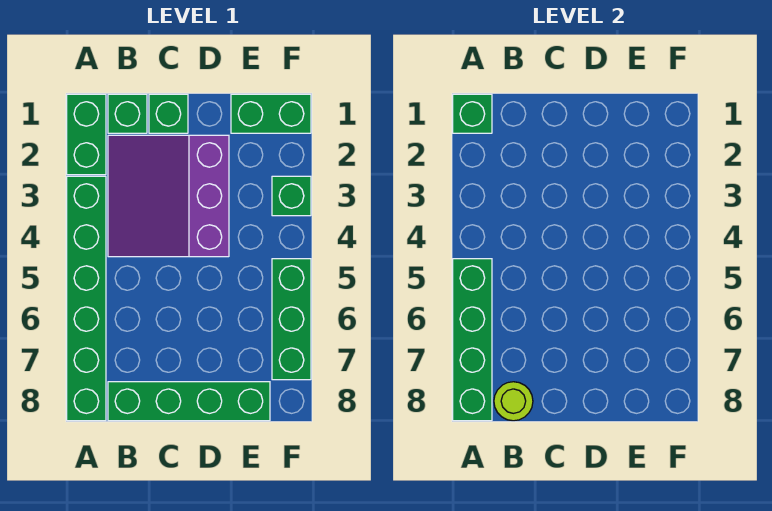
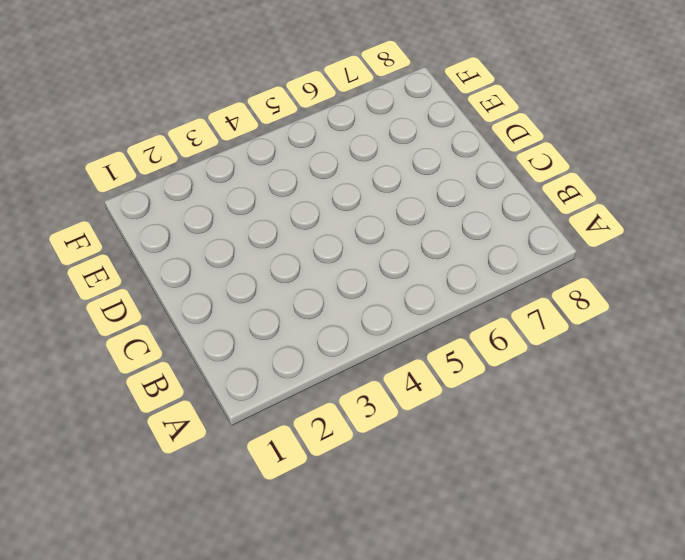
none -> green brick A1:A2 level 1
none -> green brick A3:A8 level 1
none -> green brick B1 level 1

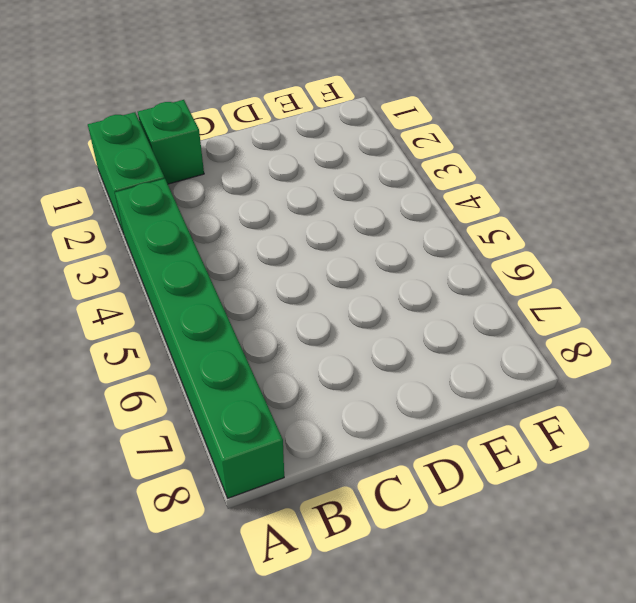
none -> purple slope B2:D4 level 1 top D
none -> green brick B8:E8 level 1
none -> green brick C1 level 1

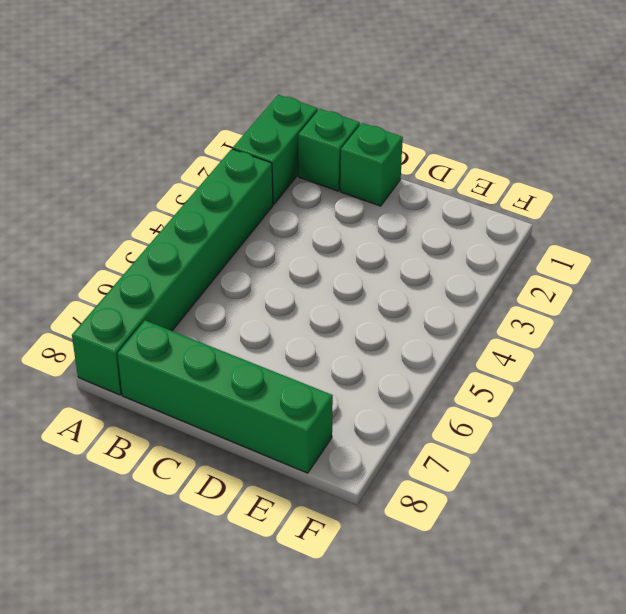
none -> purple slope B2:D4 level 1 top D
none -> green brick E1:F1 level 1
none -> green brick F3 level 1

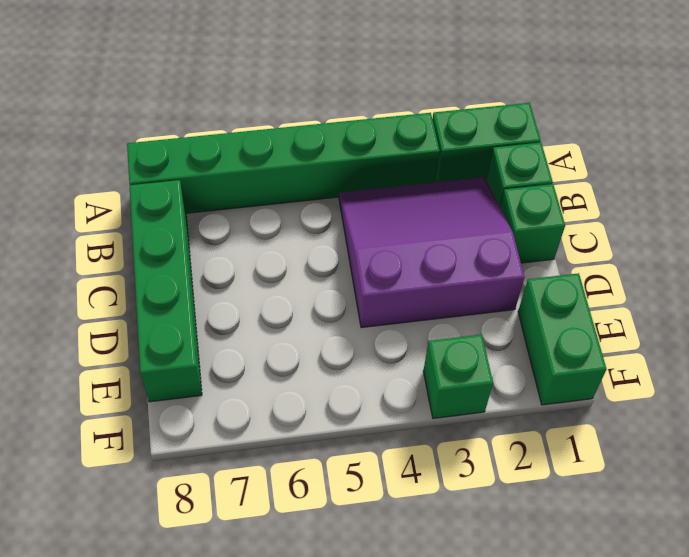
none -> green brick F5:F7 level 1
none -> green brick A1 level 2
none -> green brick A5:A8 level 2

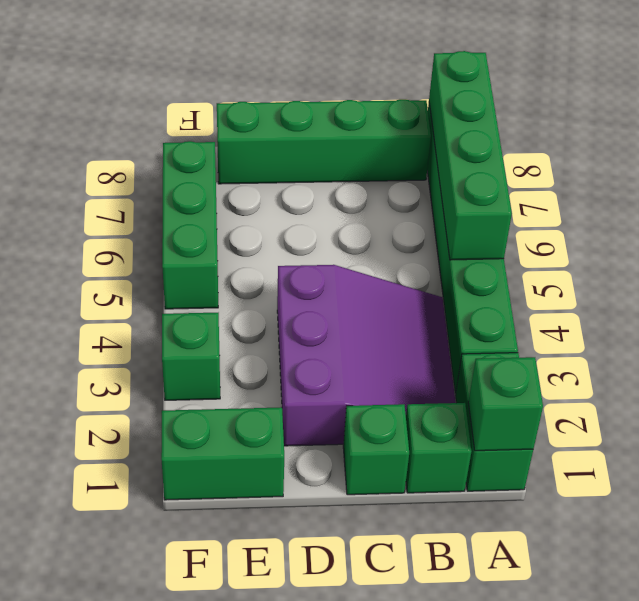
none -> lime round brick B8 level 2

